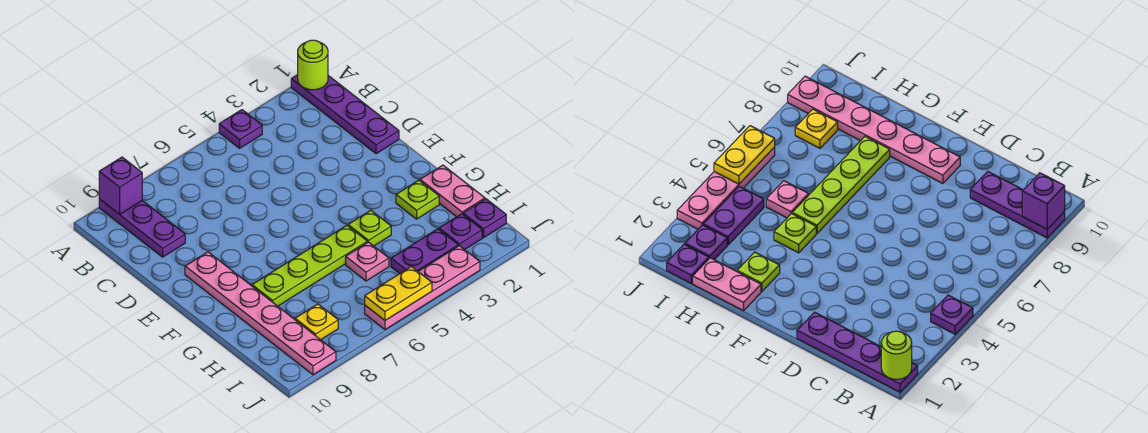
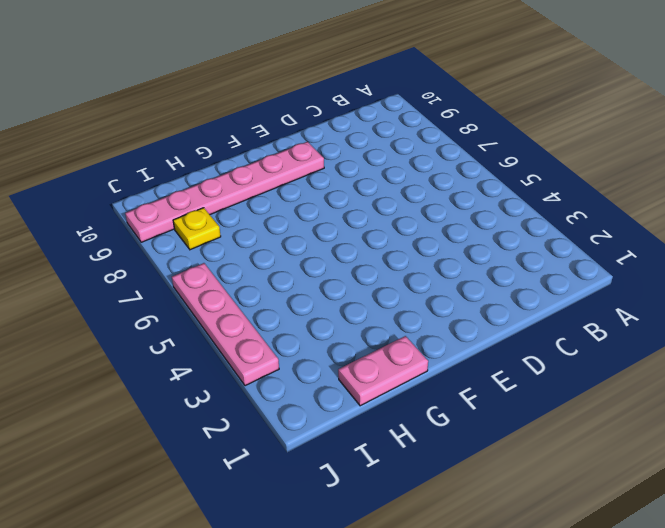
none -> purple plate A1:D1 level 1
none -> purple plate A4 level 1
none -> purple plate A9:C9 level 1

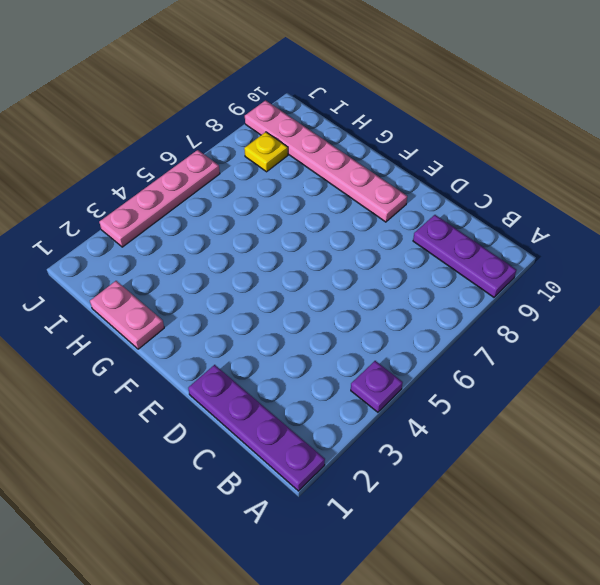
none -> lime plate G2 level 1
none -> lime plate G4 level 1
none -> lime plate G5:G8 level 1

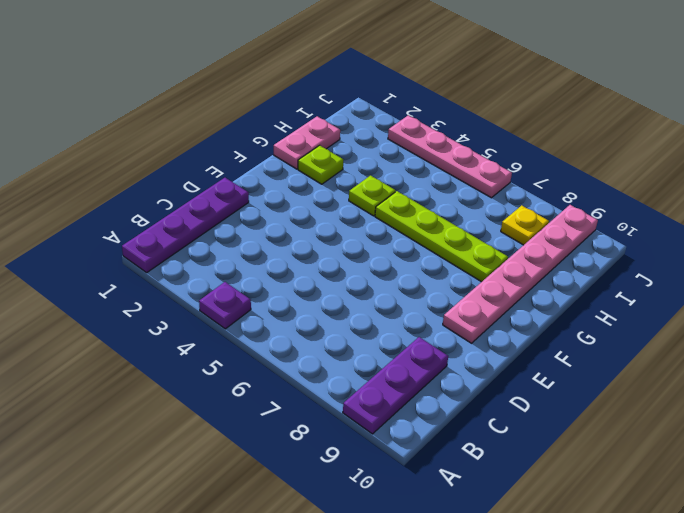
none -> pink plate H5 level 1
none -> purple plate I1 level 1
none -> purple plate I2 level 1

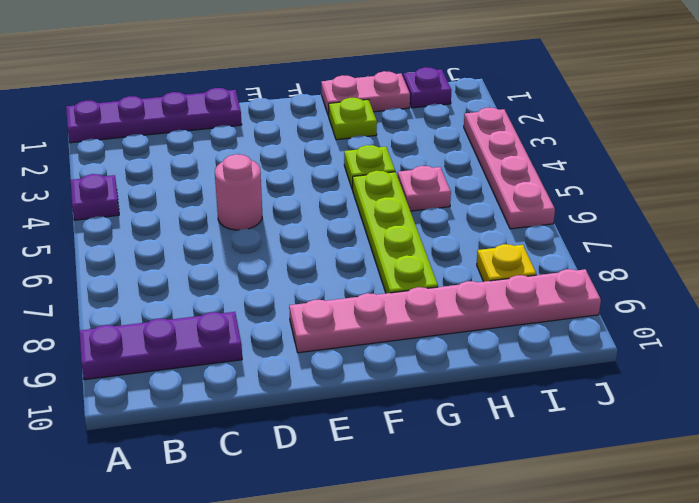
pink round brick D5 level 1 -> none
none -> purple plate I2 level 1
none -> purple plate I3:I4 level 1
none -> lime round brick A1 level 2

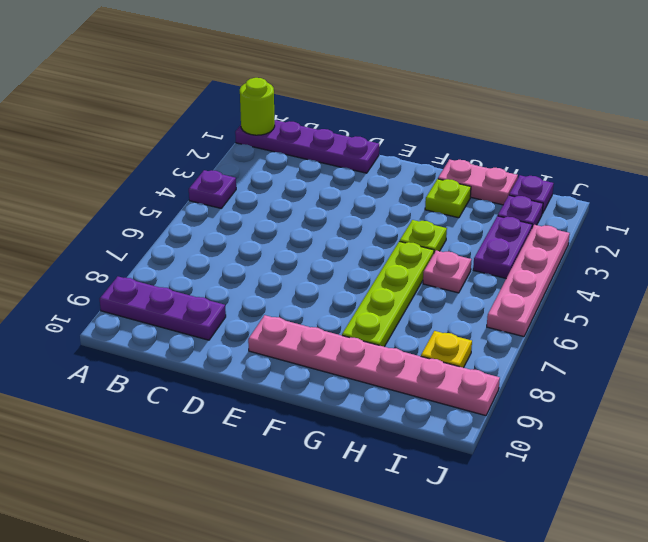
none -> purple brick A9 level 2
none -> yellow plate J5:J6 level 2

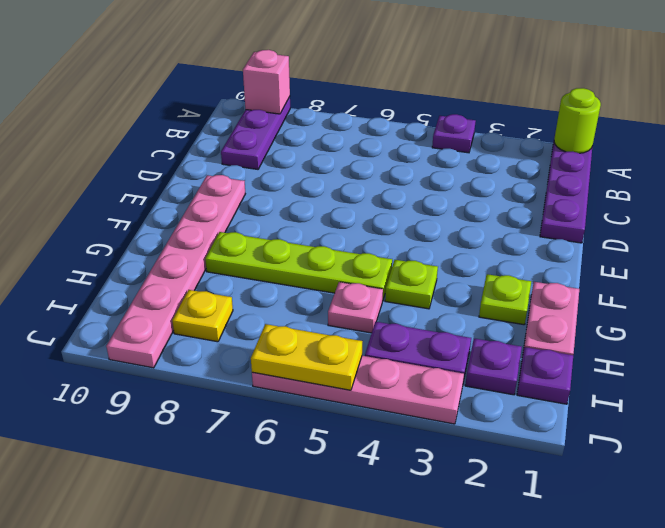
pink brick A9 level 2 -> purple brick A9 level 2

